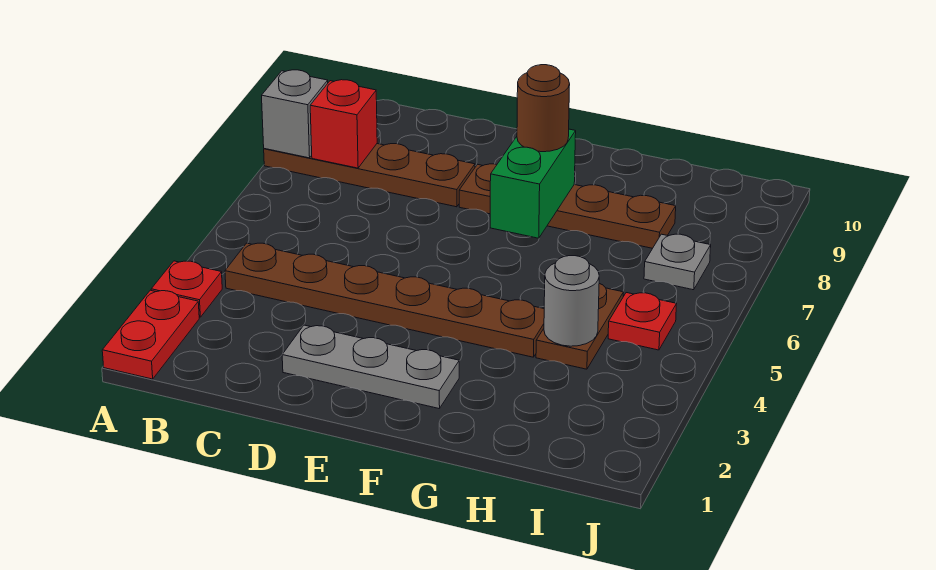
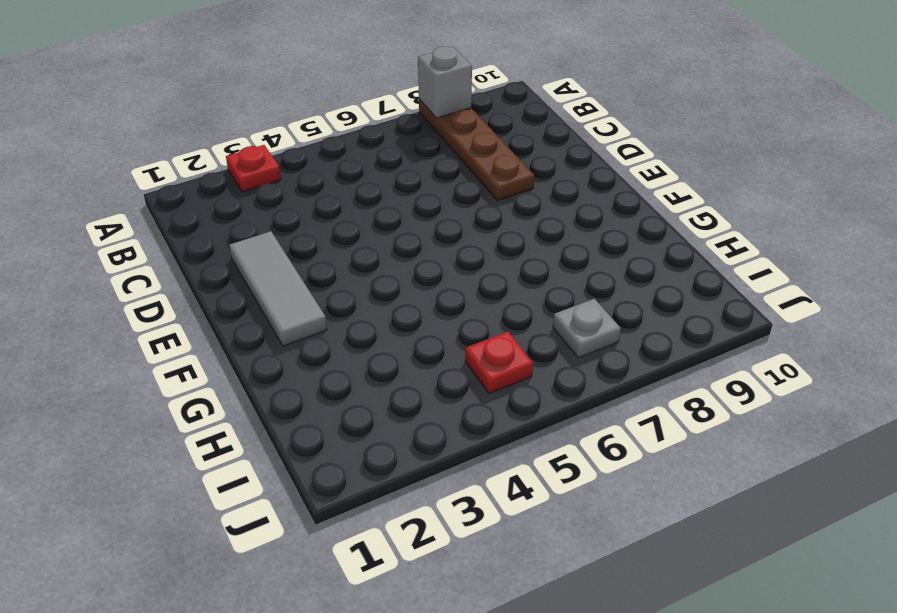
grey tile D2:F2 level 1 -> grey plate D2:F2 level 1
none -> red plate A1:A2 level 1
none -> brown plate B4:G4 level 1
none -> brown plate E8:H8 level 1

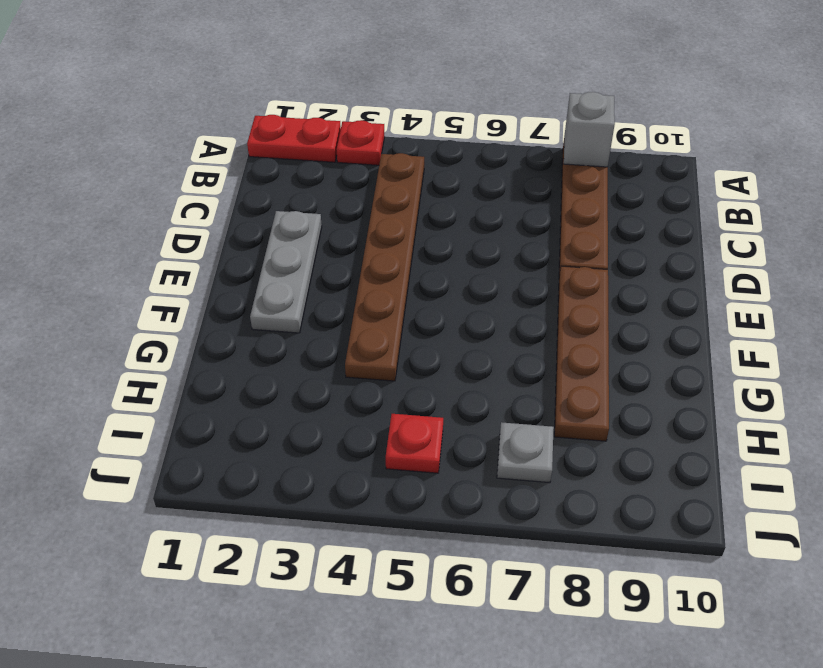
none -> brown plate H4:H5 level 1
none -> red brick B8 level 2
none -> green brick F7:F8 level 2

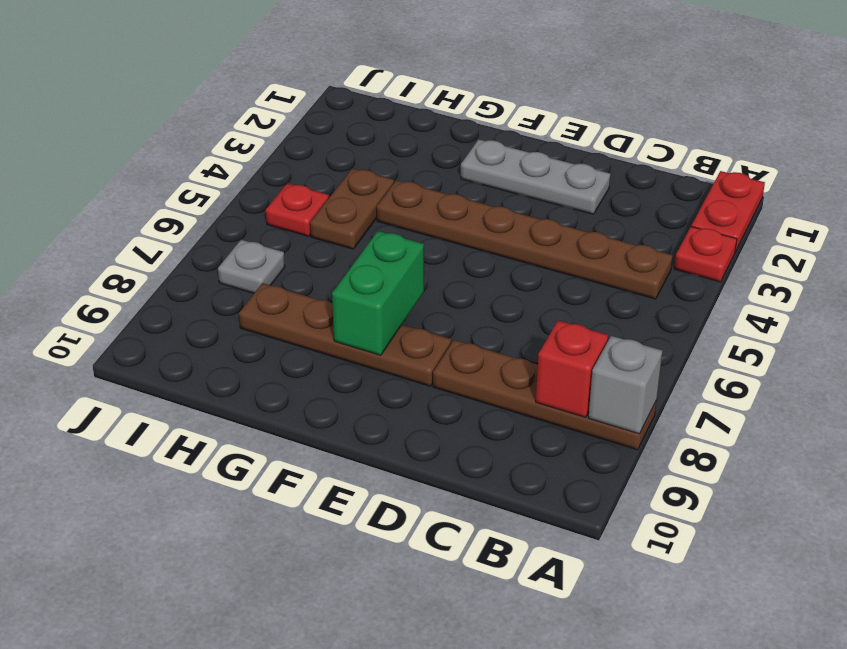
none -> grey round brick H4 level 2
none -> brown round brick F8 level 3

